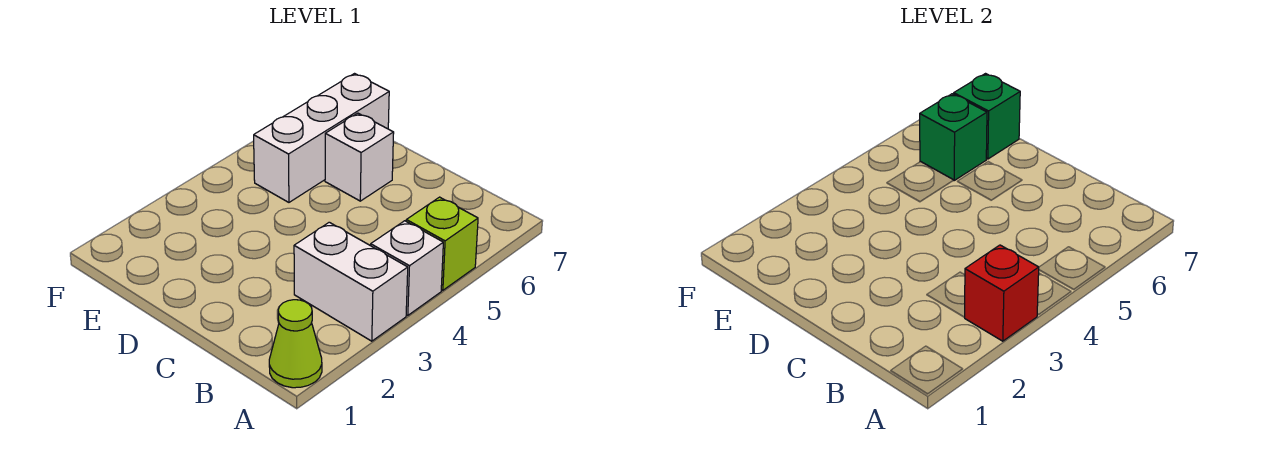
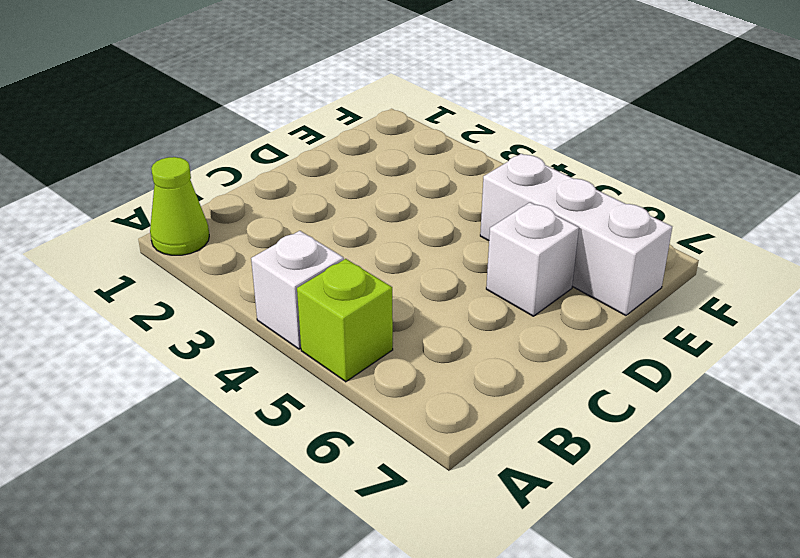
none -> white brick A3:B3 level 1
none -> red brick A3 level 2

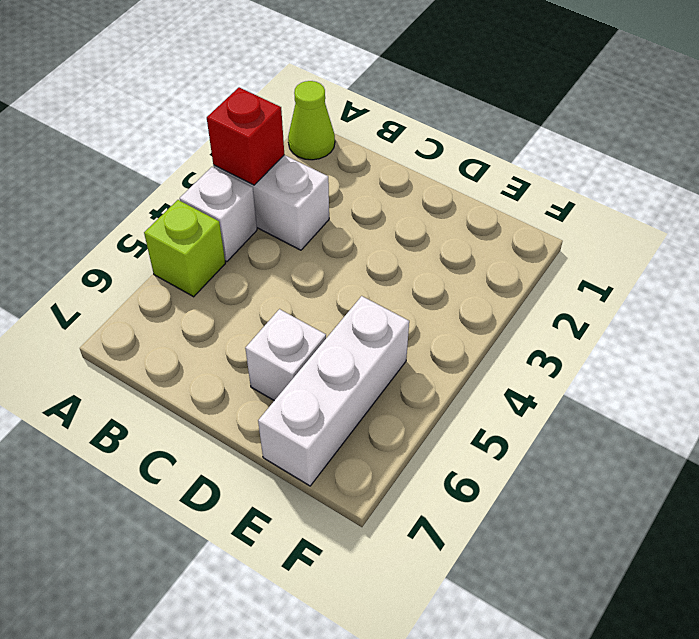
none -> green brick E6 level 2
none -> green brick E7 level 2

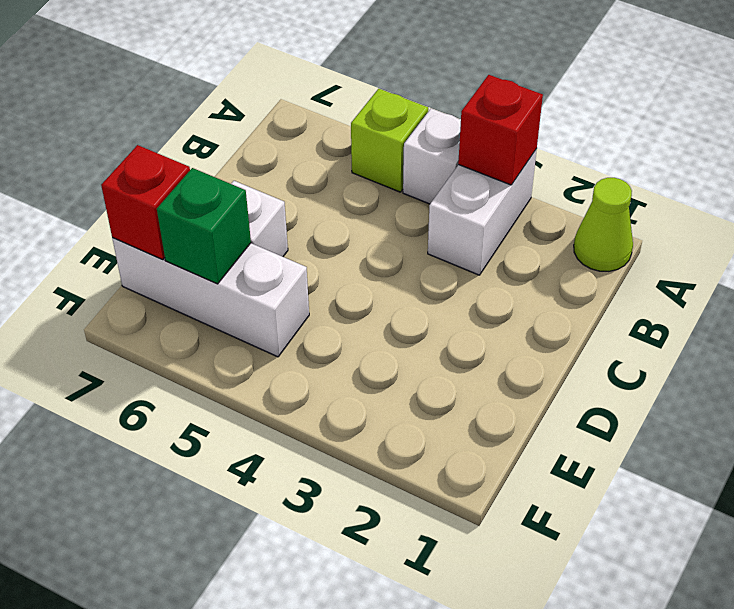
red brick E7 level 2 -> green brick E7 level 2

